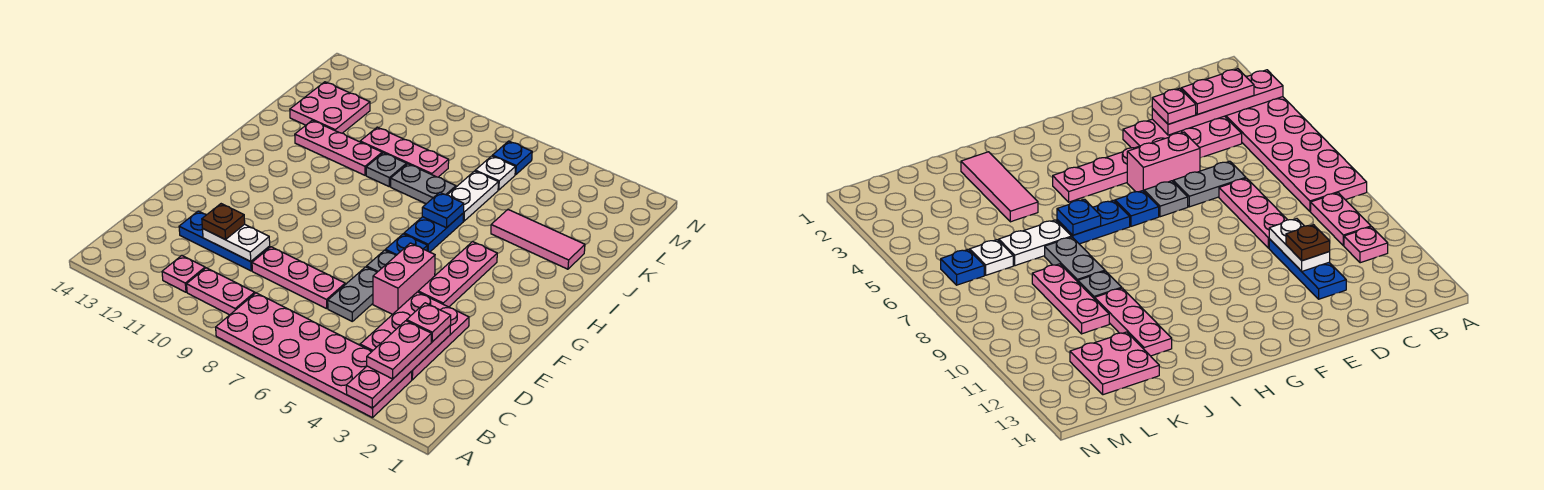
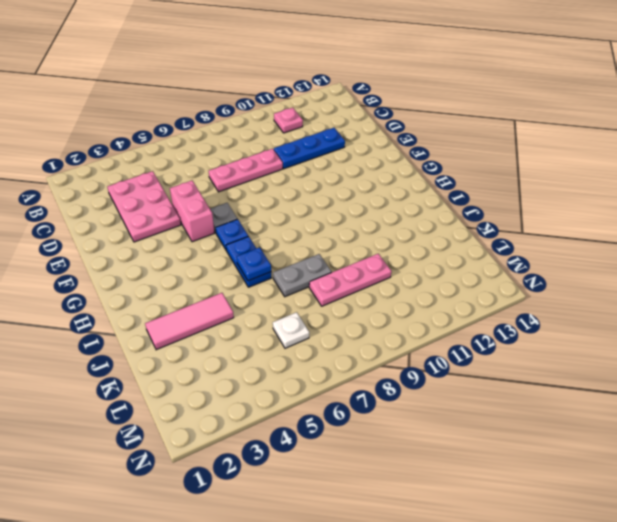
none -> pink plate A3:B8 level 1
none -> pink plate B9:B10 level 1
none -> grey plate D6:E6 level 1

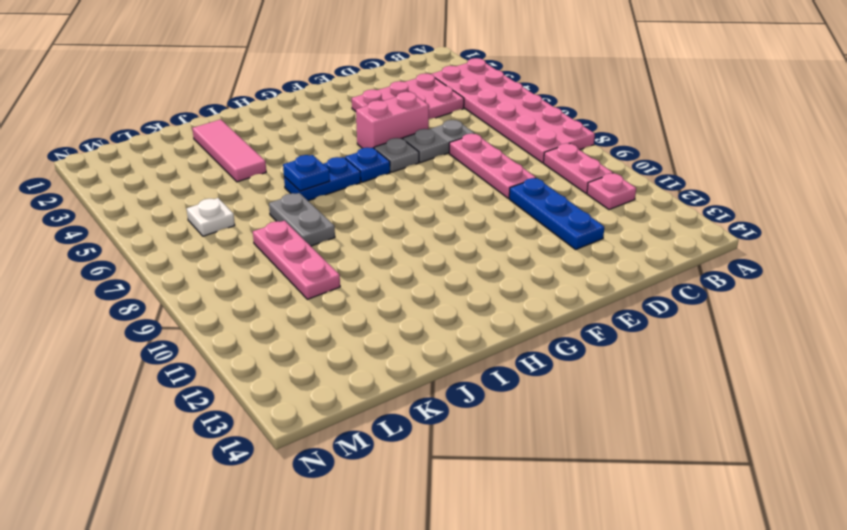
none -> pink plate F4:H4 level 1
none -> white plate J6:K6 level 1
none -> grey plate J9 level 1

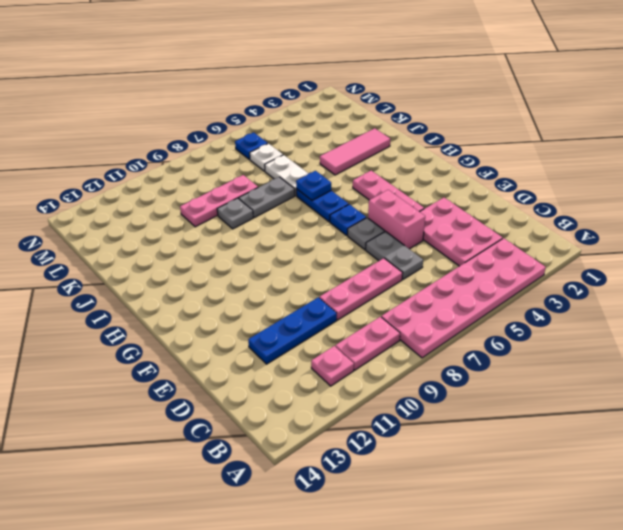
none -> pink plate J10:J12 level 1
none -> pink plate K12:L13 level 1
none -> pink plate A3:D3 level 2

